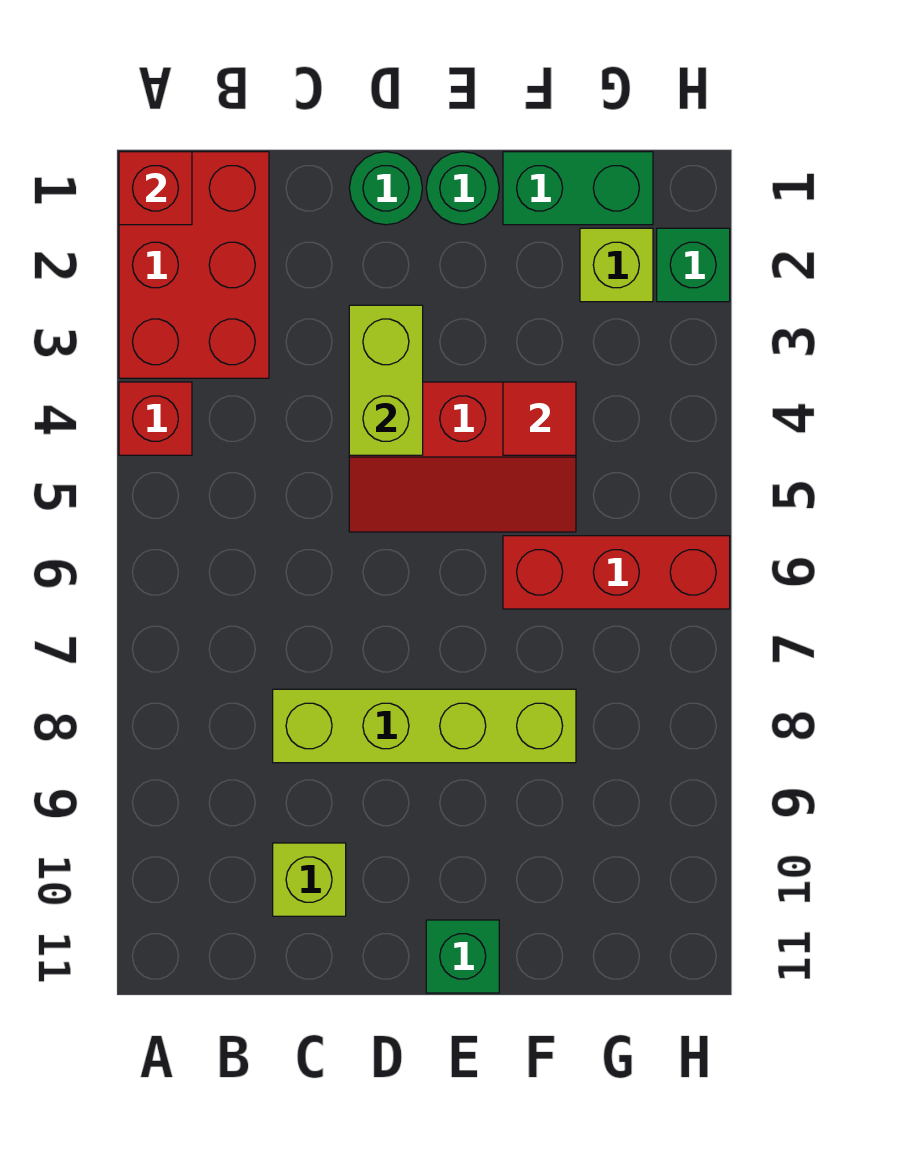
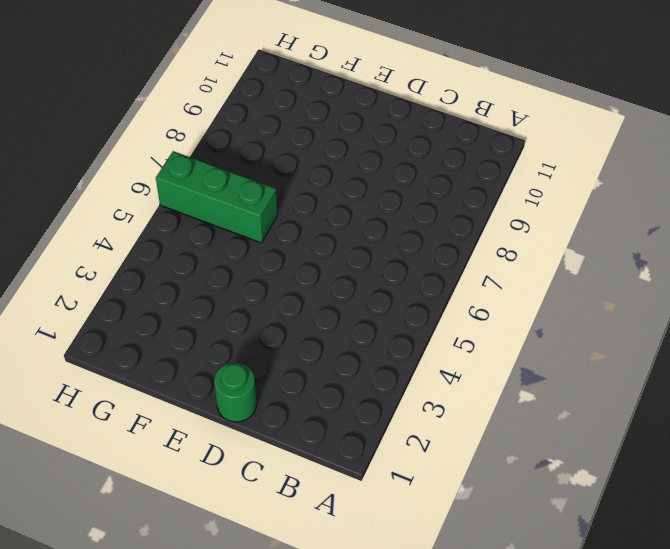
green brick F6:H6 level 1 -> red brick F6:H6 level 1
none -> red brick A1:B3 level 1
none -> red brick A4 level 1
none -> lime brick C8:F8 level 1

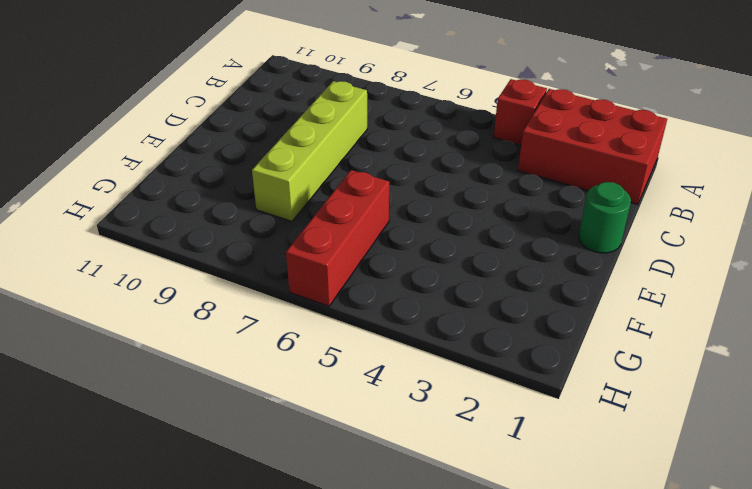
none -> lime brick C10 level 1
none -> red slope D4:F5 level 1 top 4
none -> green round brick E1 level 1

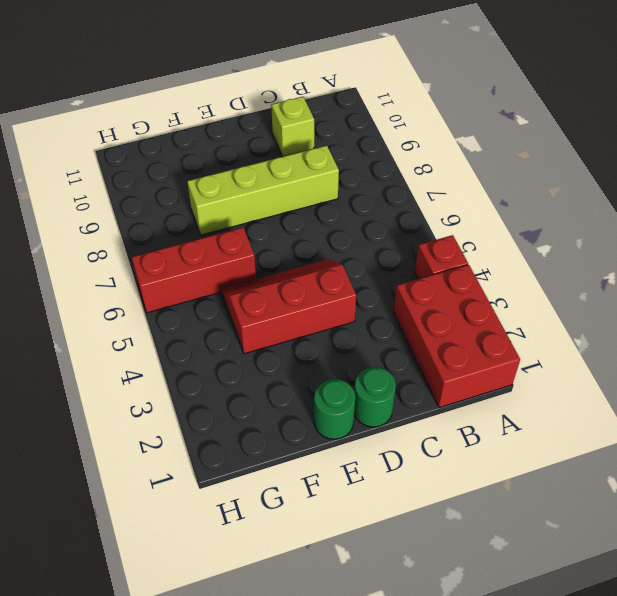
none -> green brick E11 level 1
none -> green brick F1:G1 level 1
none -> lime brick G2 level 1

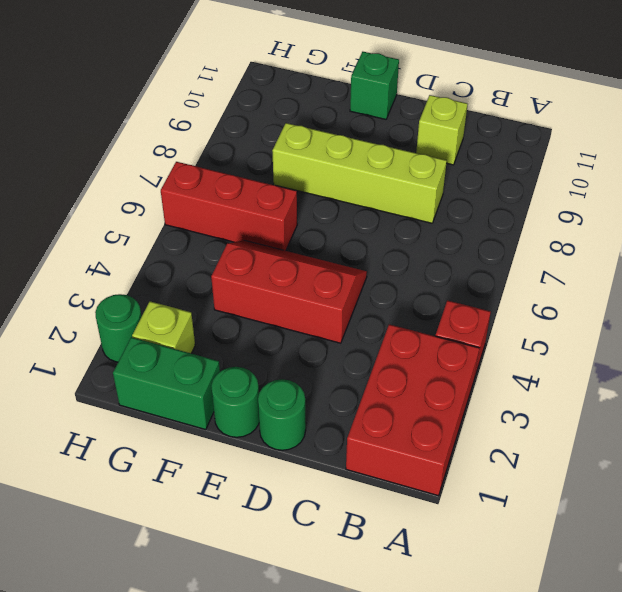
green round brick H2 level 1 -> green brick H2 level 1
none -> red brick A1 level 2
none -> lime brick D3:D4 level 2
none -> red tile F4 level 2

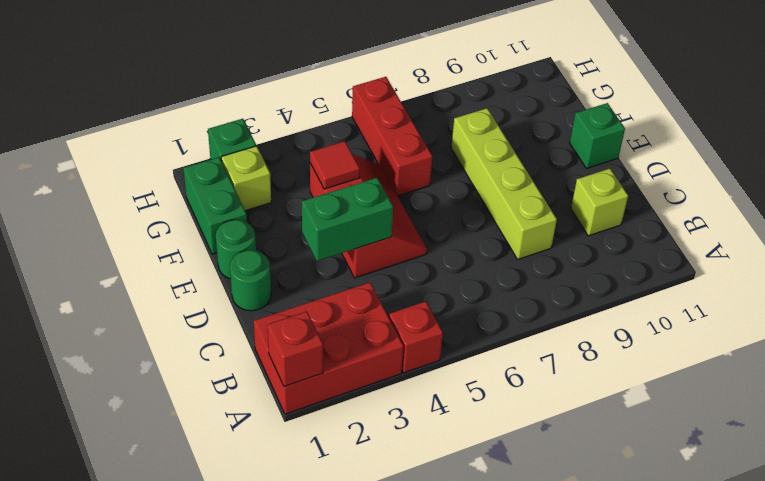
green brick D3:D4 level 2 -> lime brick D3:D4 level 2

